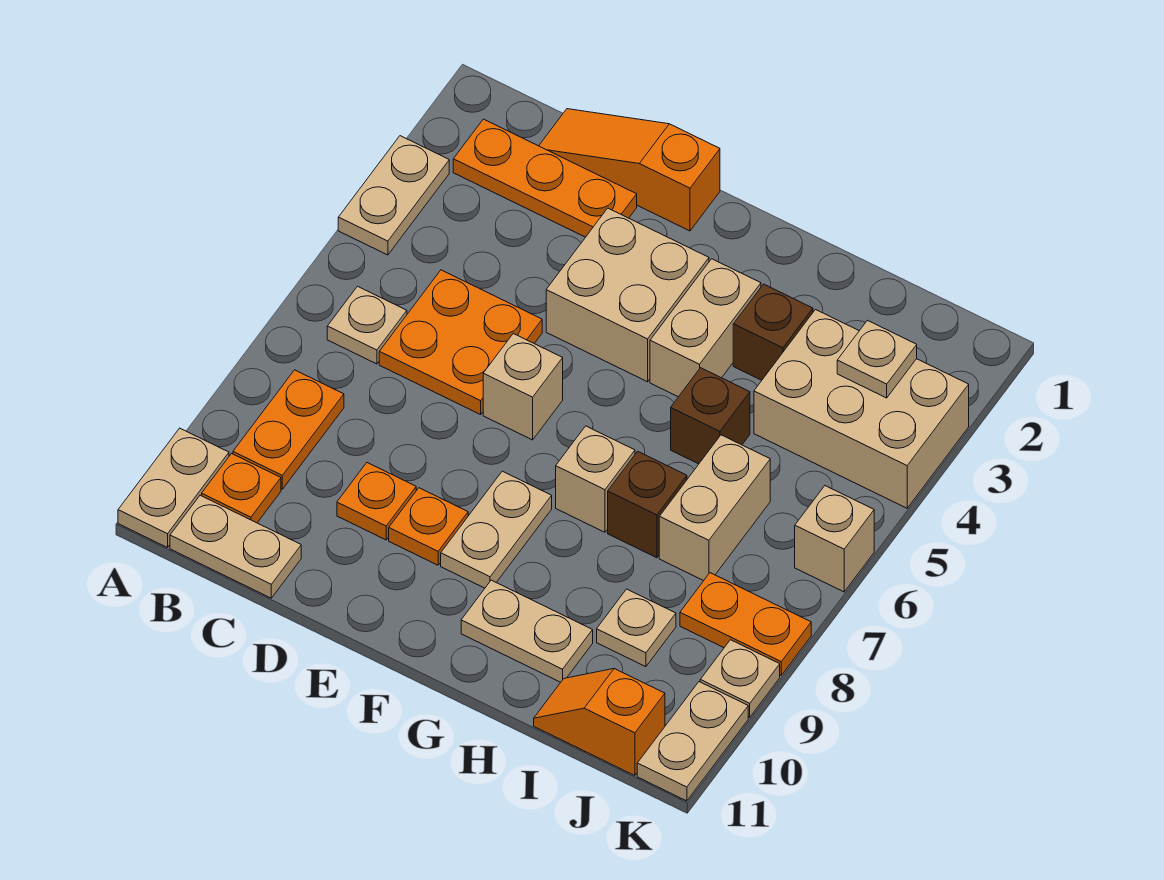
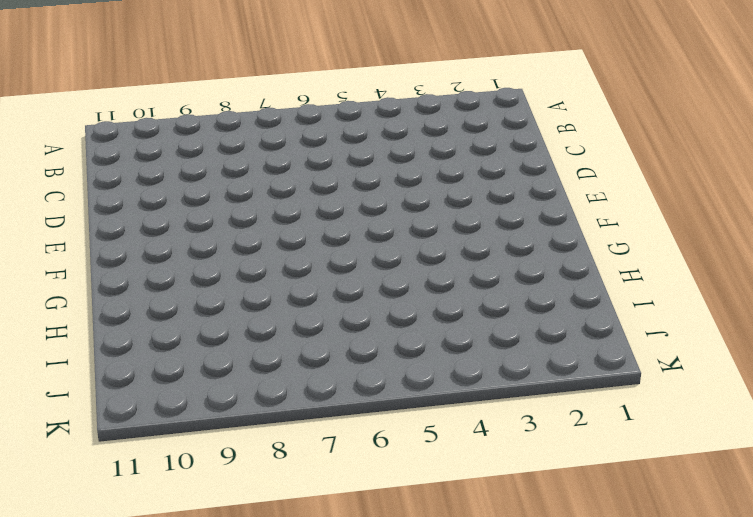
none -> tan plate A3:A4 level 1
none -> tan plate A10:A11 level 1
none -> orange plate B2:D2 level 1

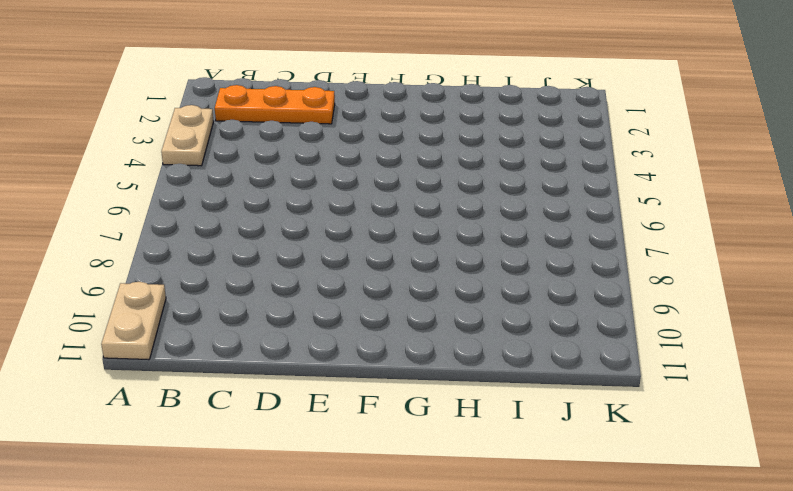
none -> tan plate B6 level 1
none -> orange plate B8:B9 level 1
none -> orange plate B10 level 1

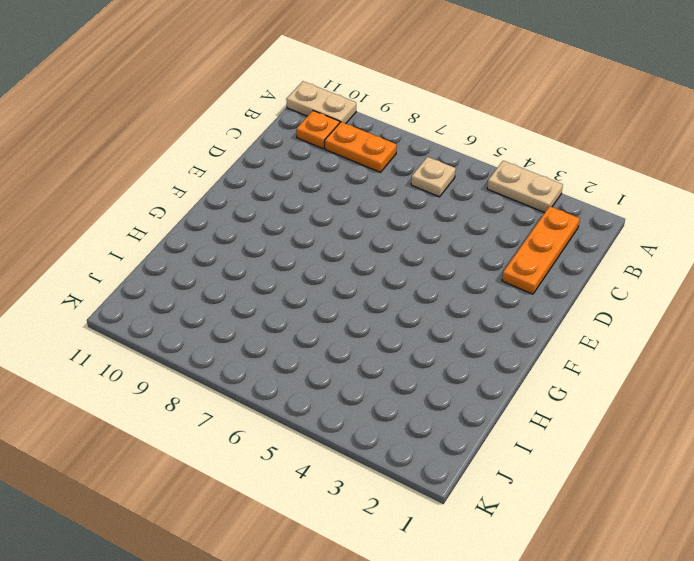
none -> tan plate B11:C11 level 1
none -> orange slope C1:E1 level 1 top E
none -> orange plate C5:D6 level 1

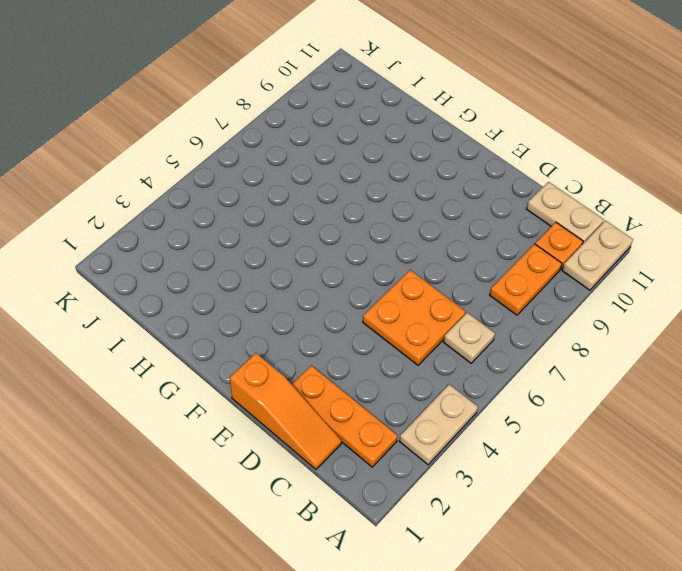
none -> orange plate D9 level 1
none -> tan brick E3:F4 level 1
none -> tan brick E6 level 1

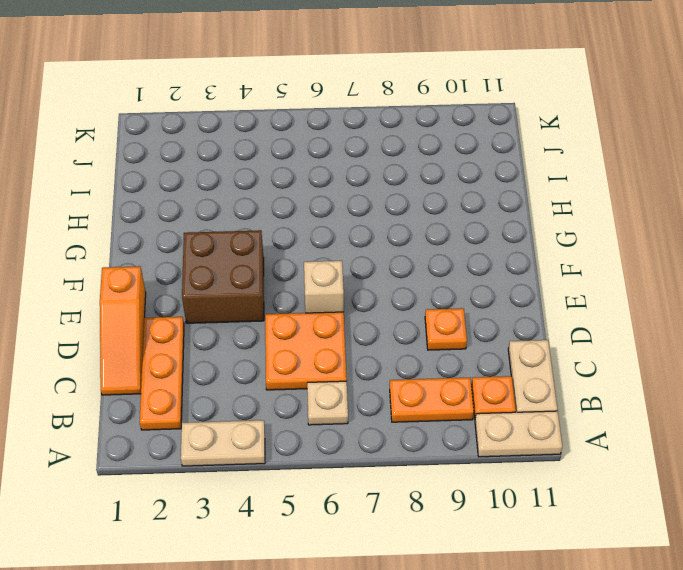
brown brick E3:F4 level 1 -> tan brick E3:F4 level 1
none -> orange plate E9 level 1
none -> tan plate F8:F9 level 1
none -> tan brick G3:G4 level 1

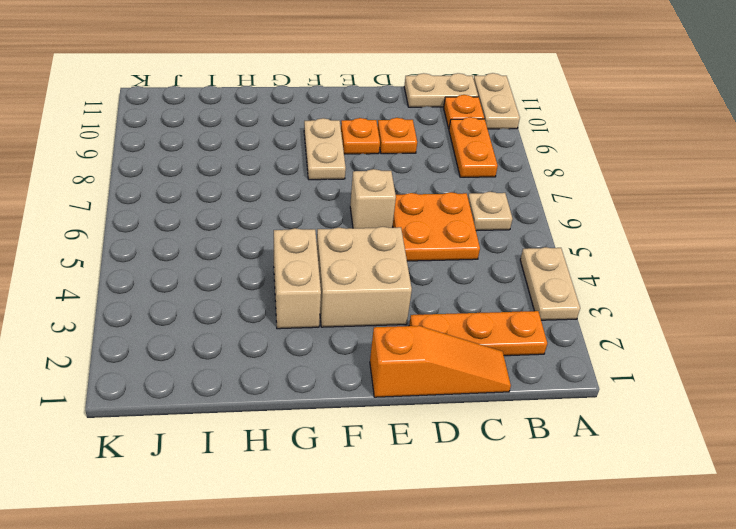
none -> tan brick G7 level 1
none -> tan plate G10:H10 level 1
none -> brown brick H3 level 1

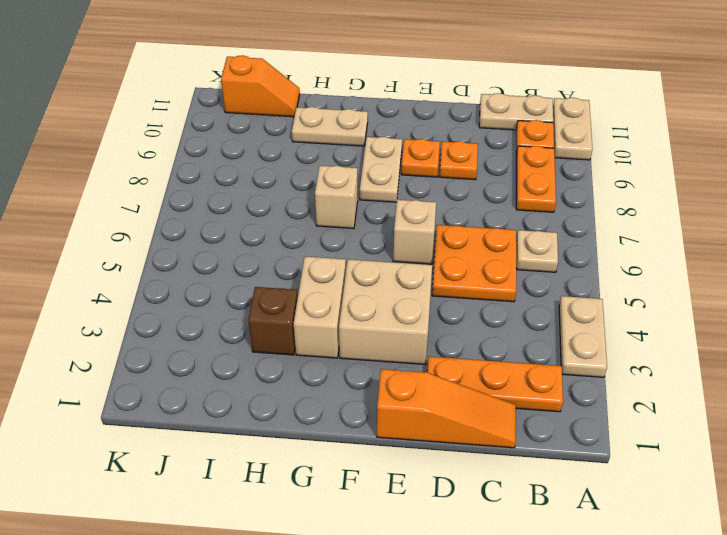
none -> brown brick H5 level 1
none -> brown brick H7 level 1
none -> tan brick I3:K4 level 1

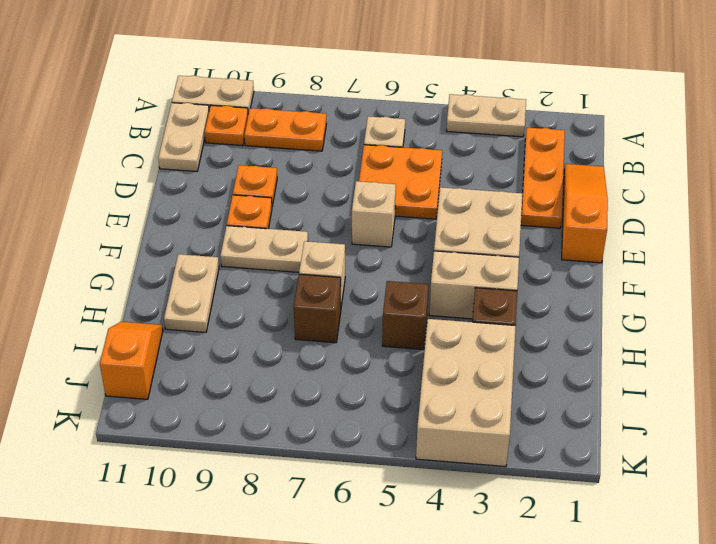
none -> tan brick I6:I7 level 1
none -> tan plate I9 level 1
none -> orange plate J8:K8 level 1

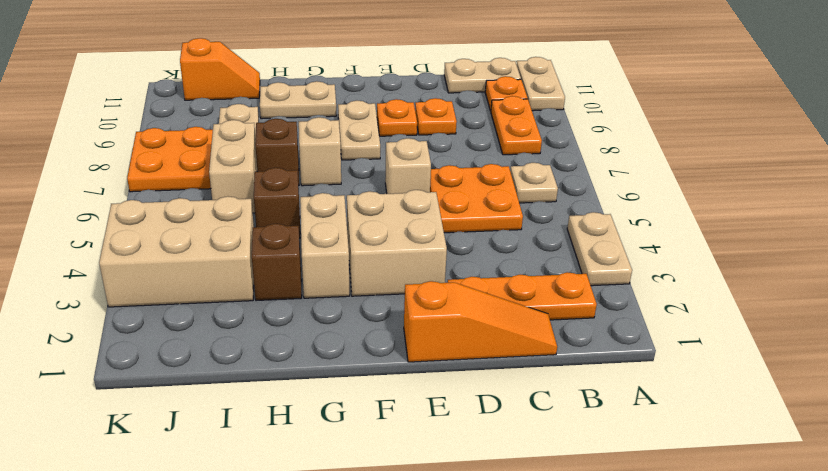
orange plate J7:K8 level 1 -> orange plate J8:K8 level 1
none -> tan brick K6 level 1
none -> tan plate K9 level 1
none -> tan plate K10:K11 level 1

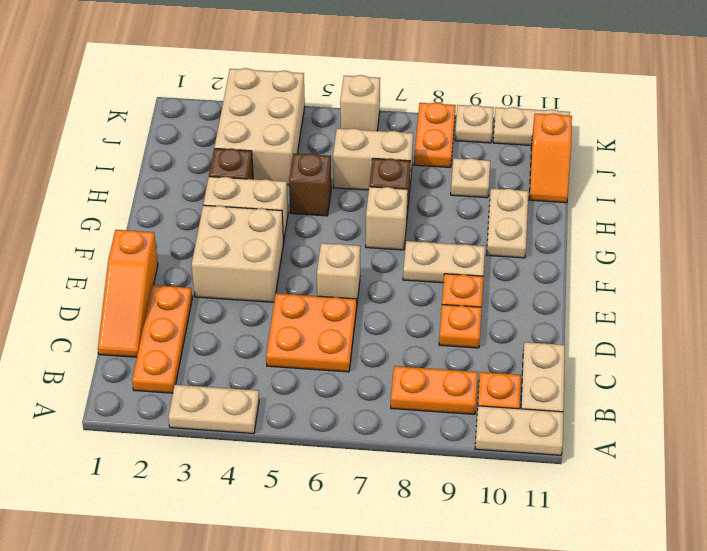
none -> tan plate B6 level 1
none -> tan plate J3 level 2

